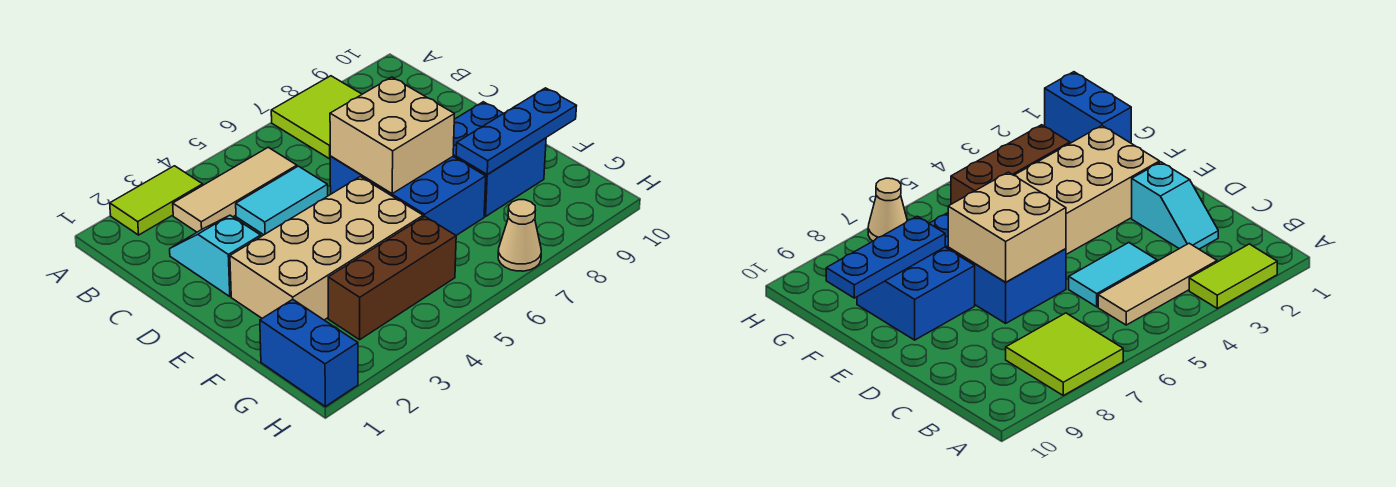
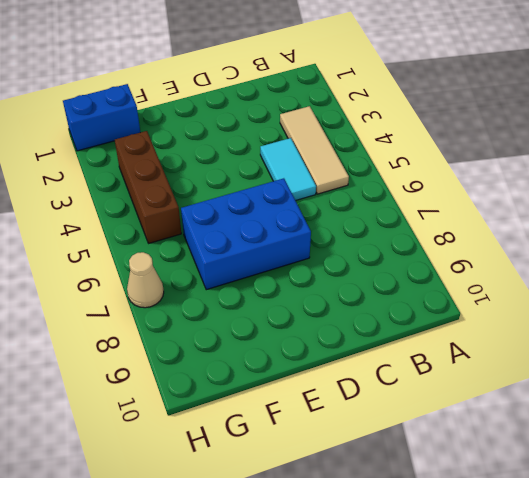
none -> lime tile A2:A3 level 1
none -> lime tile A7:B8 level 1
none -> cyan slope C2:D2 level 1 top D

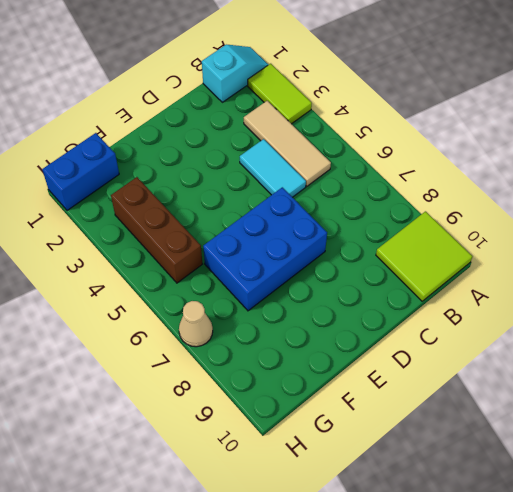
cyan slope A1:B1 level 1 top B -> cyan slope C2:D2 level 1 top D
lime tile A9:B10 level 1 -> lime tile A7:B8 level 1
none -> tan brick E2:F5 level 1
none -> blue brick E8:F9 level 1
none -> tan brick D6:E7 level 2

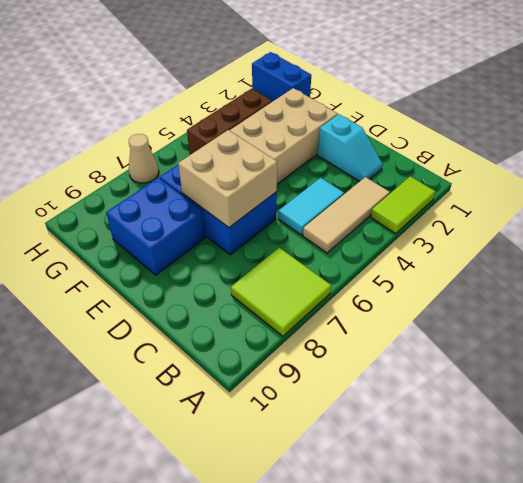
none -> blue plate F8:F10 level 2

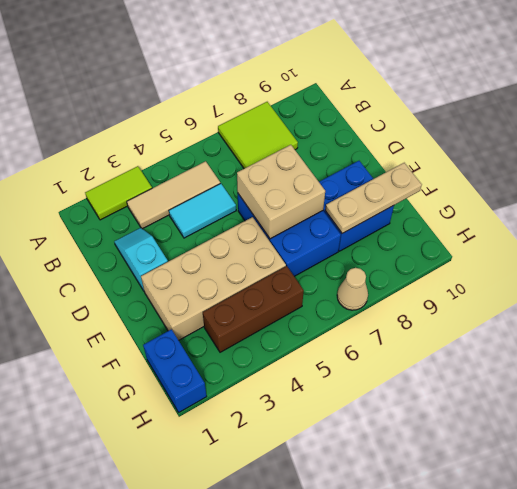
tan plate F8:F10 level 2 -> blue plate F8:F10 level 2

